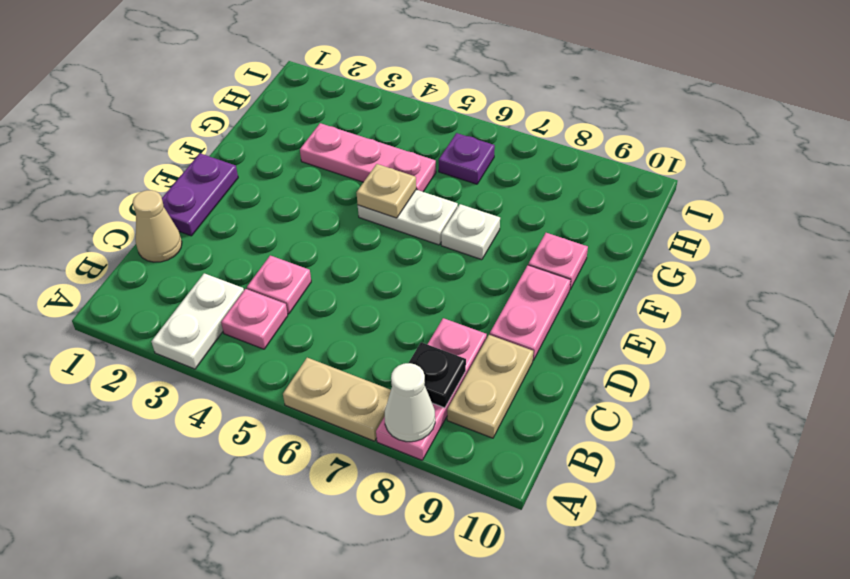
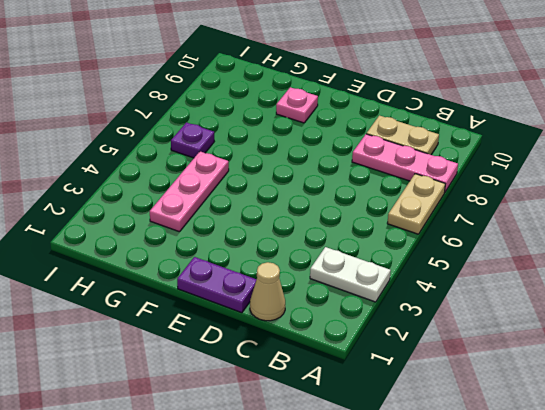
none -> pink plate B4 level 1
none -> pink plate C4 level 1
none -> pink plate D9:E9 level 1

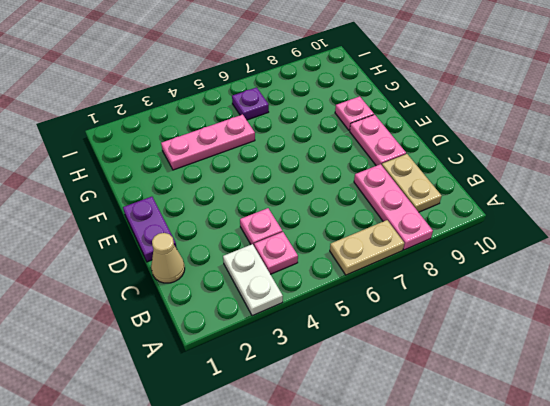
none -> white plate F5:F6 level 1
none -> white plate F7 level 1
none -> white cone A8 level 2

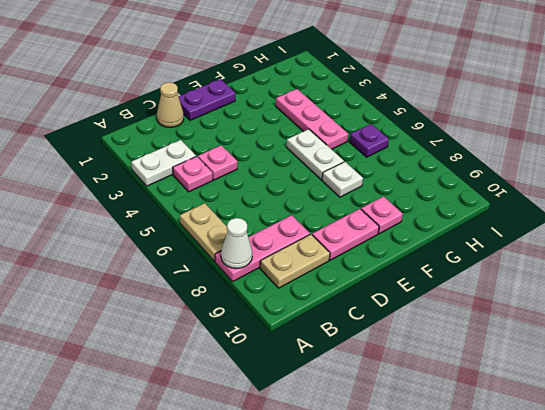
none -> black plate B8 level 2
none -> tan plate F5 level 2

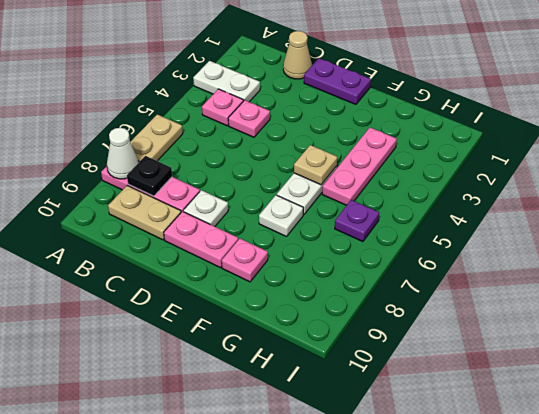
white plate D8 level 1 -> none

